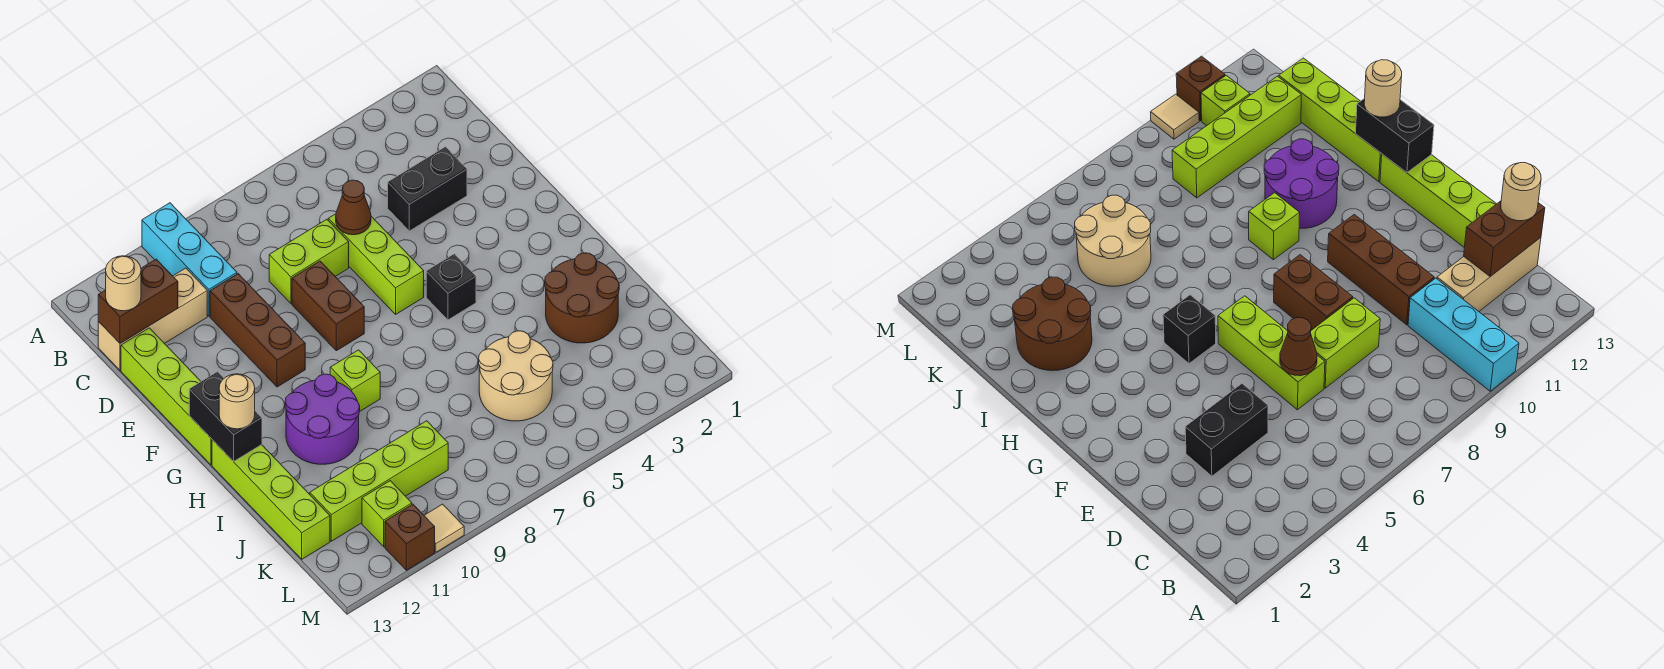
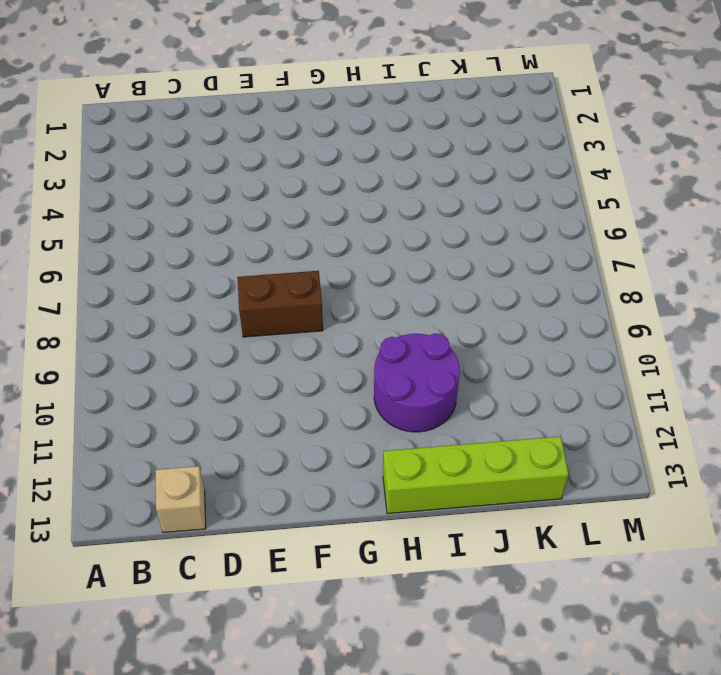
tan brick C13 level 1 -> tan brick C11:C13 level 1
none -> cyan brick A10:C10 level 1
none -> black brick D3:D4 level 1
none -> lime brick D6:F6 level 1

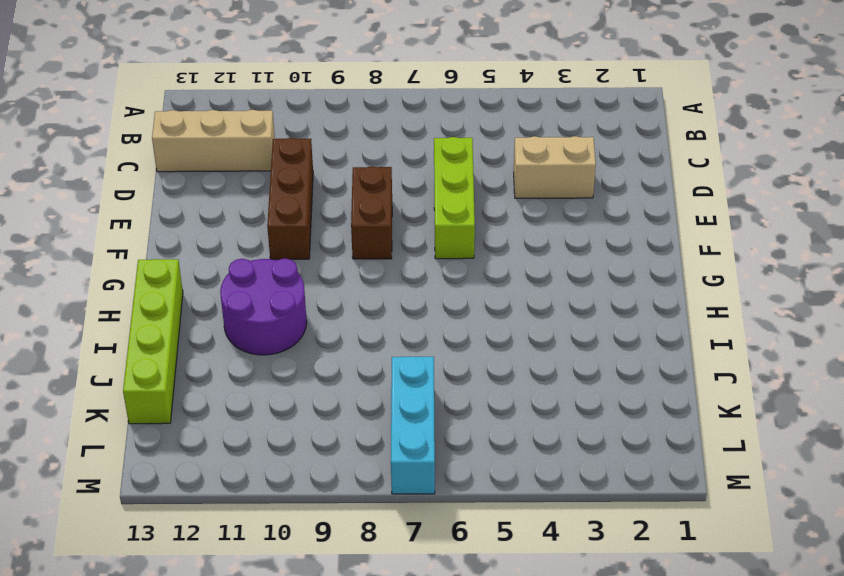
tan brick D3:D4 level 1 -> black brick D3:D4 level 1
cyan brick K7:M7 level 1 -> cyan brick A10:C10 level 1
none -> lime brick D7:D8 level 1
none -> lime brick D13:G13 level 1
none -> black brick G5 level 1

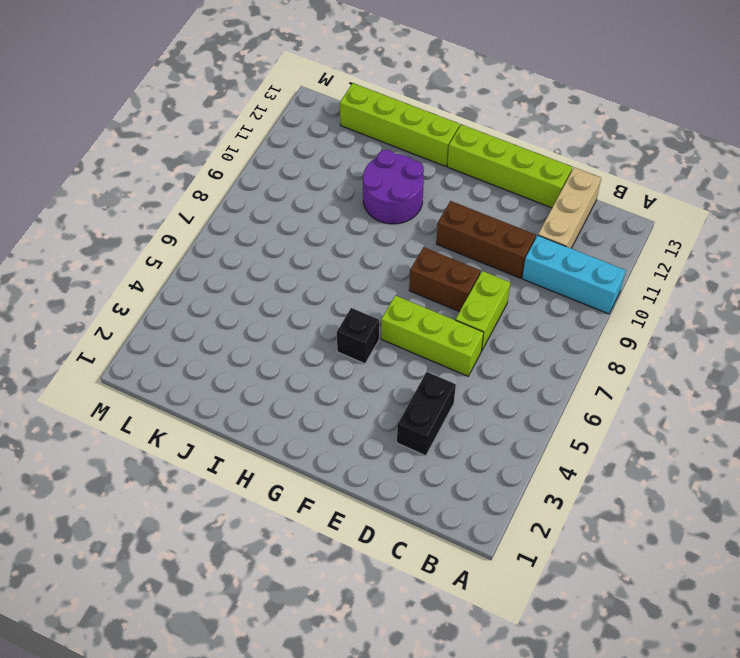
none -> lime brick H9 level 1
none -> brown round brick I2:J3 level 1
none -> tan round brick J5:K6 level 1

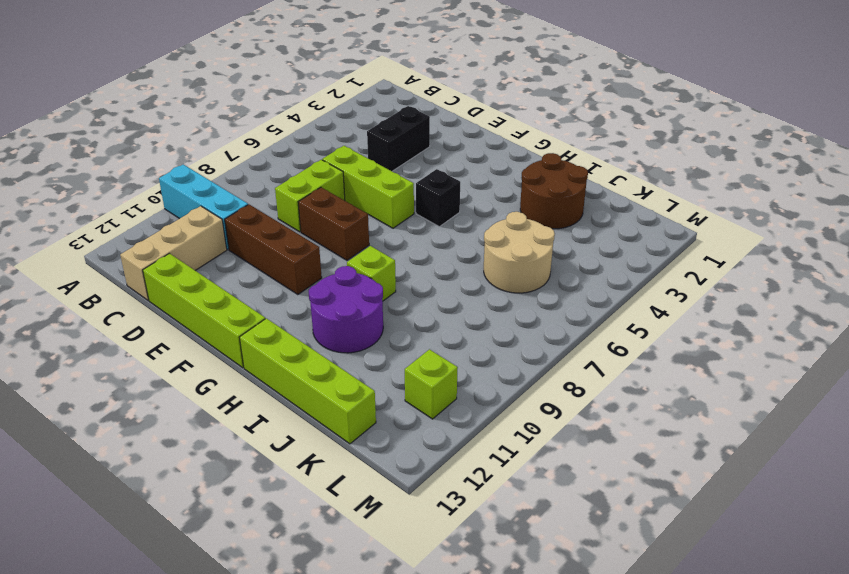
none -> lime brick K9:K12 level 1
none -> tan tile M10 level 1
none -> brown brick M11 level 1

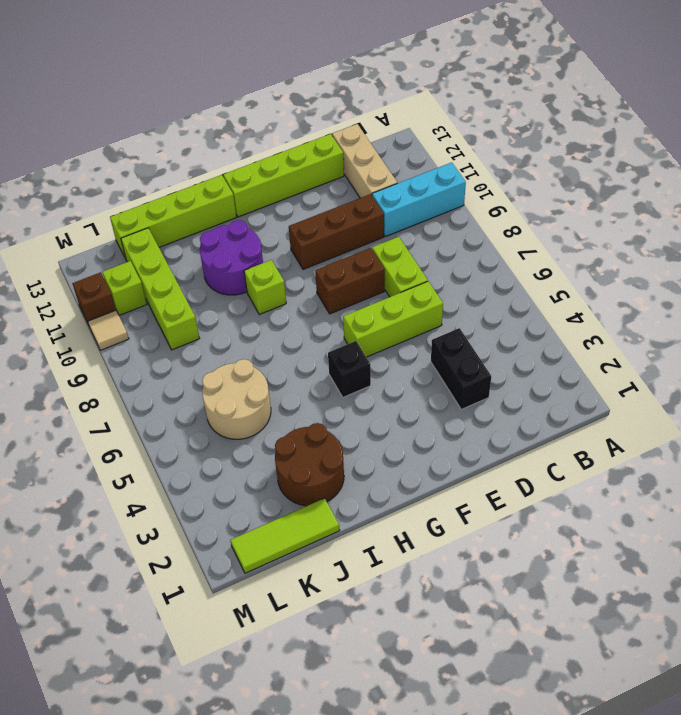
lime tile J1:L1 level 1 -> none
none -> brown brick C12:C13 level 2
none -> brown cone D6 level 2
none -> black brick G13:H13 level 2

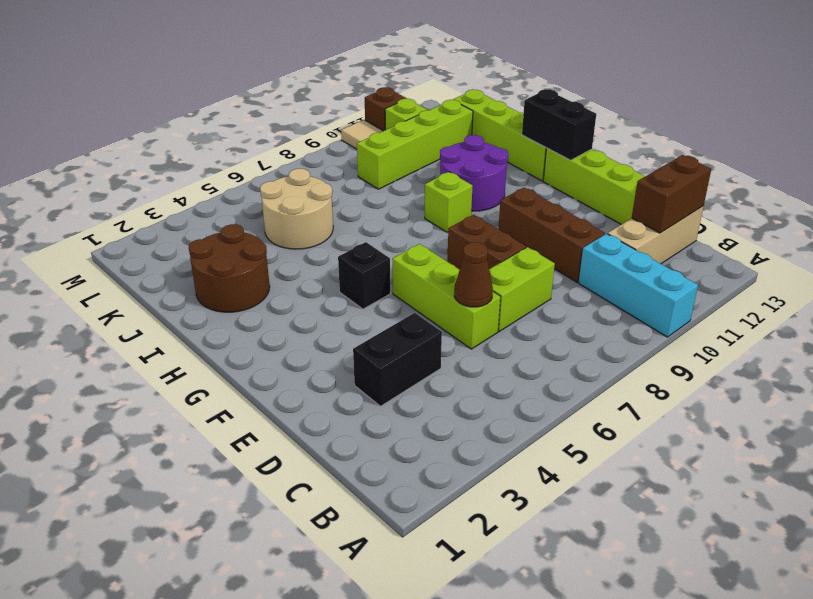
none -> tan round brick C13 level 3
none -> tan round brick H13 level 3

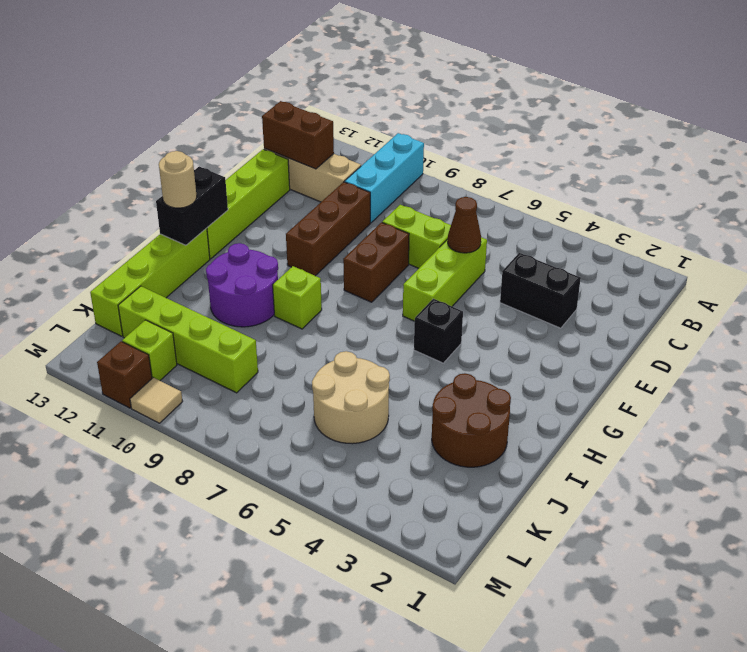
none -> tan round brick C13 level 3

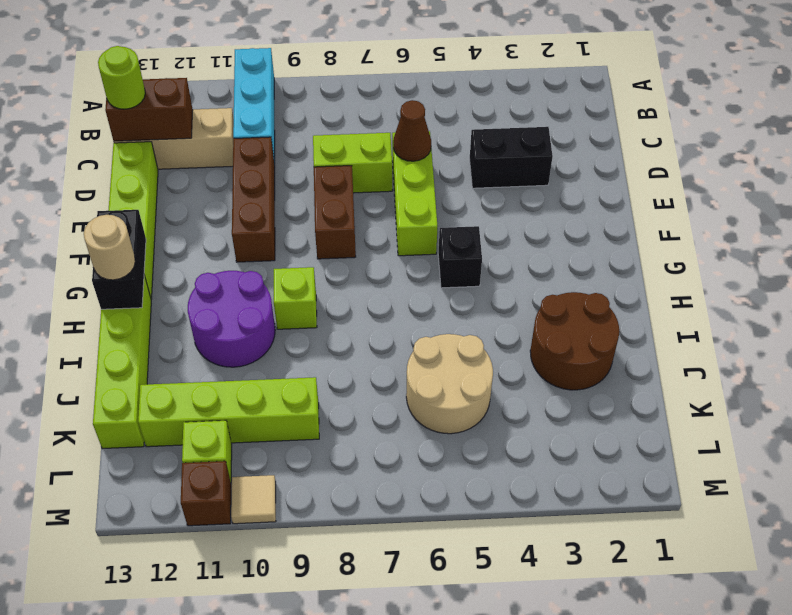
lime round brick C13 level 3 -> tan round brick C13 level 3

